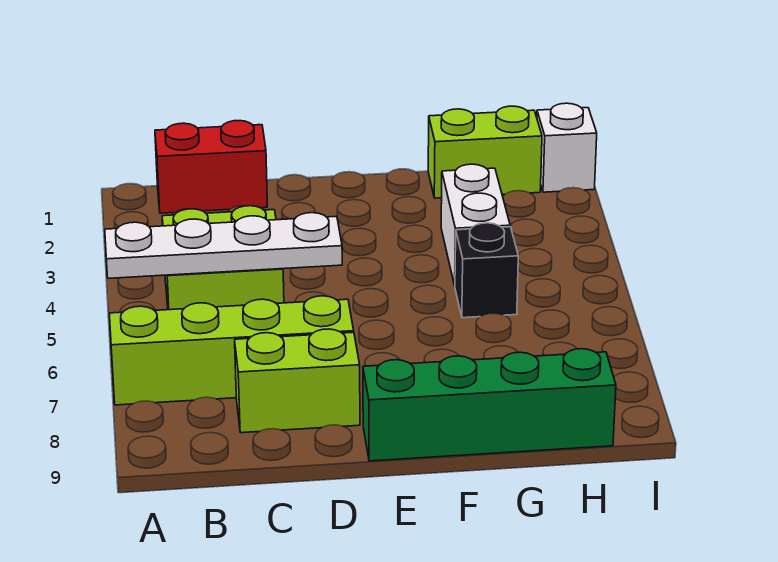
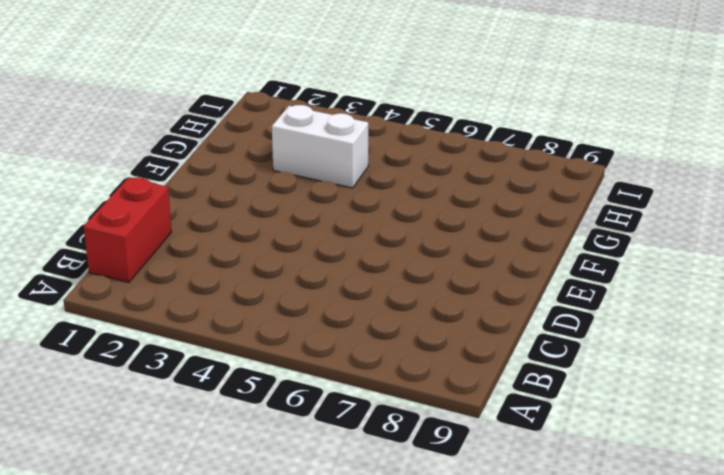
none -> lime brick A7:D7 level 1
none -> lime brick B4:C5 level 1

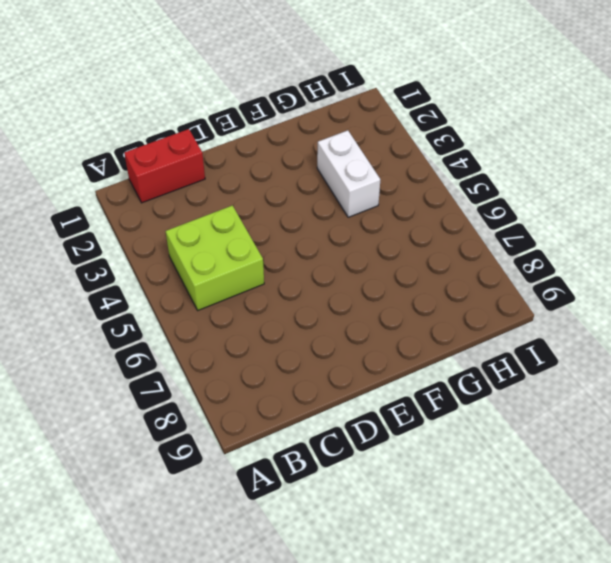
none -> lime brick A7:D7 level 1
none -> lime brick C8:D8 level 1

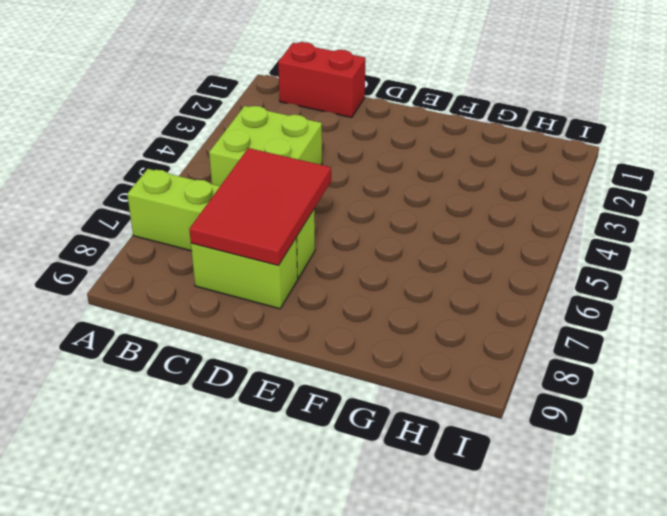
red tile C6:D8 level 2 -> none
none -> green brick E9:H9 level 1
none -> lime brick G1:H1 level 1

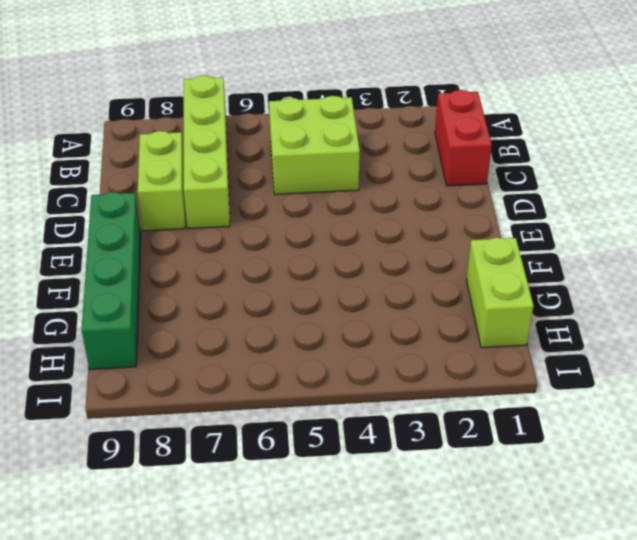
none -> white brick G3:G4 level 1
none -> black brick G5 level 1

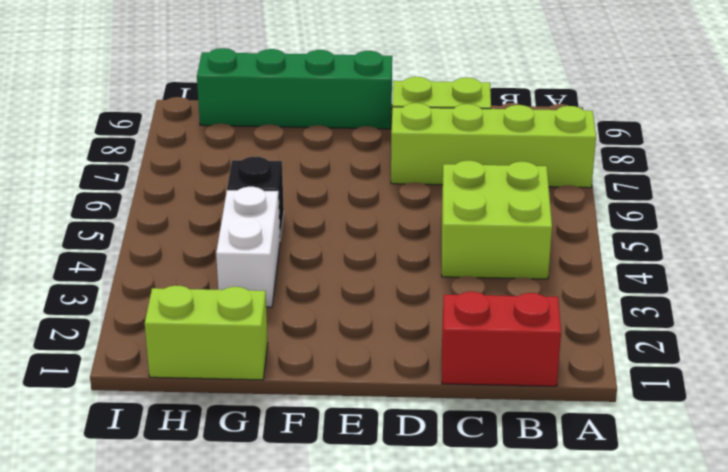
none -> white brick I1 level 1
none -> white plate A5:D5 level 2

